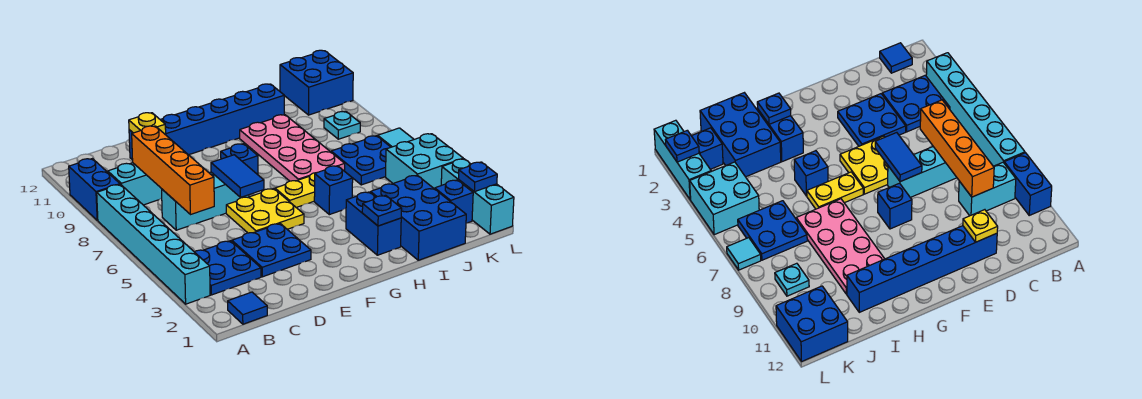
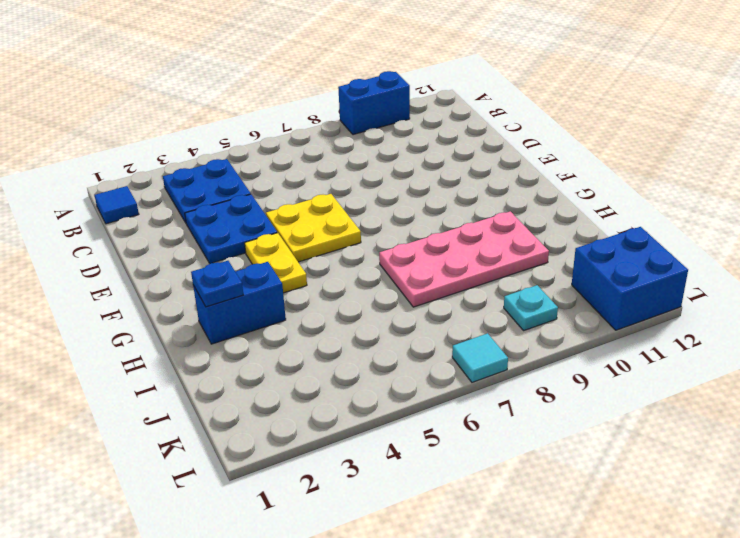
yellow plate F4:G4 level 1 -> yellow plate G6:H6 level 1
none -> cyan brick A3:A8 level 1
none -> cyan brick B9:C9 level 1
none -> cyan brick C7:E7 level 1

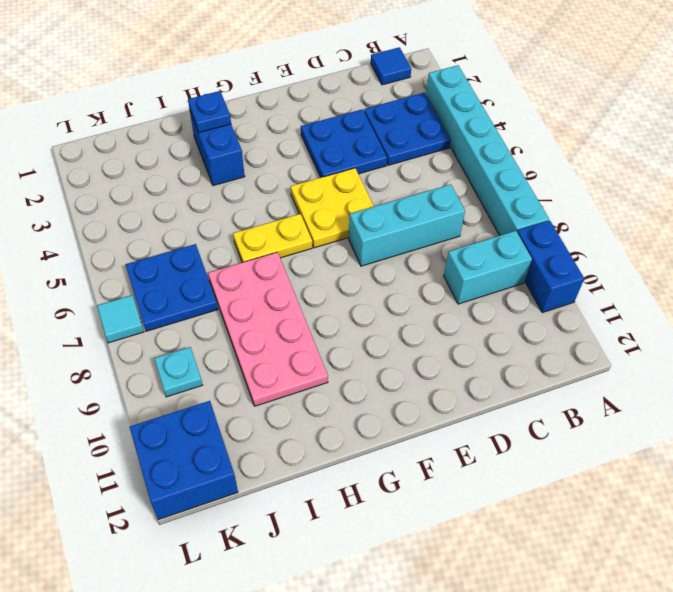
none -> blue brick D11:I11 level 1
none -> blue brick F8 level 1
none -> blue brick H5 level 1

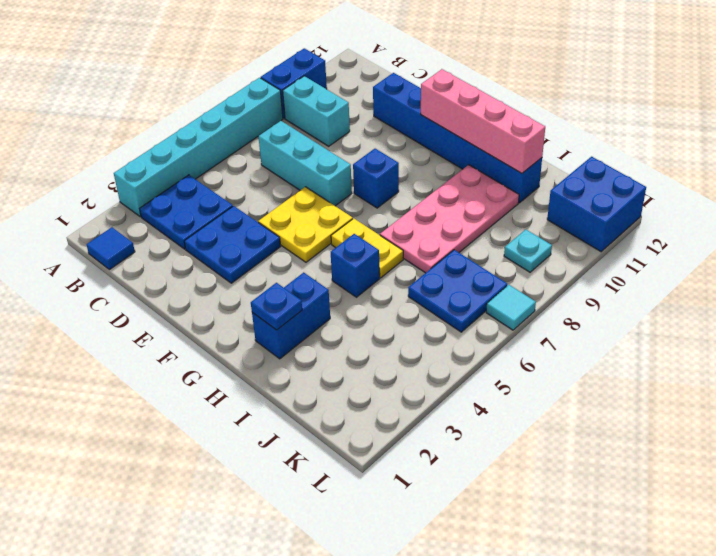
pink brick F11:I11 level 2 -> none
none -> blue brick I1:J3 level 1
none -> blue brick K2 level 1
none -> cyan brick K4:L5 level 1

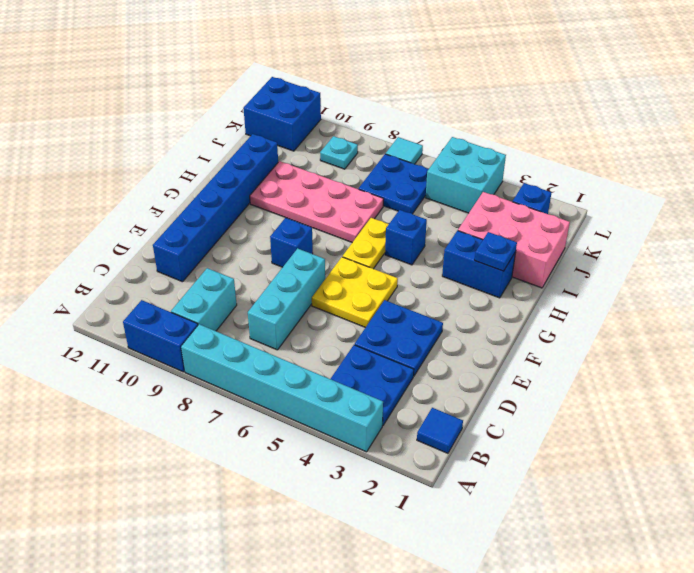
pink brick I1:J3 level 1 -> blue brick I1:J3 level 1
none -> cyan brick L1:L3 level 1
none -> orange brick C6:C9 level 2
none -> yellow plate D11 level 2

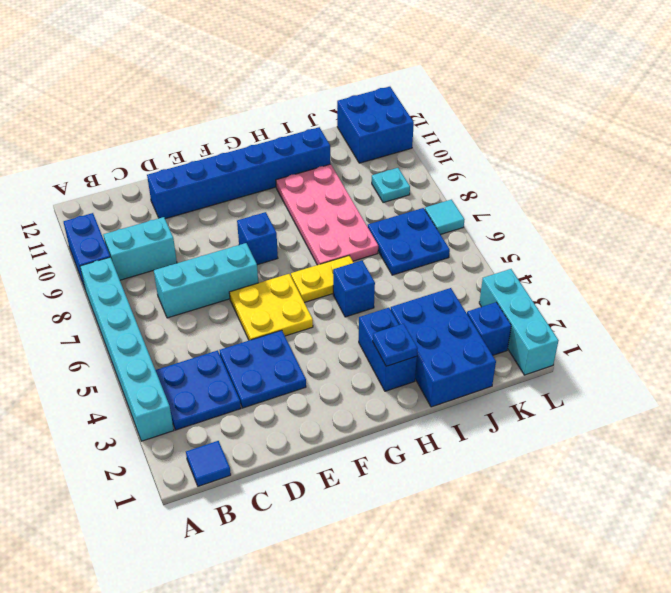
none -> cyan brick K4:L5 level 1
none -> orange brick C6:C9 level 2
none -> yellow plate D11 level 2

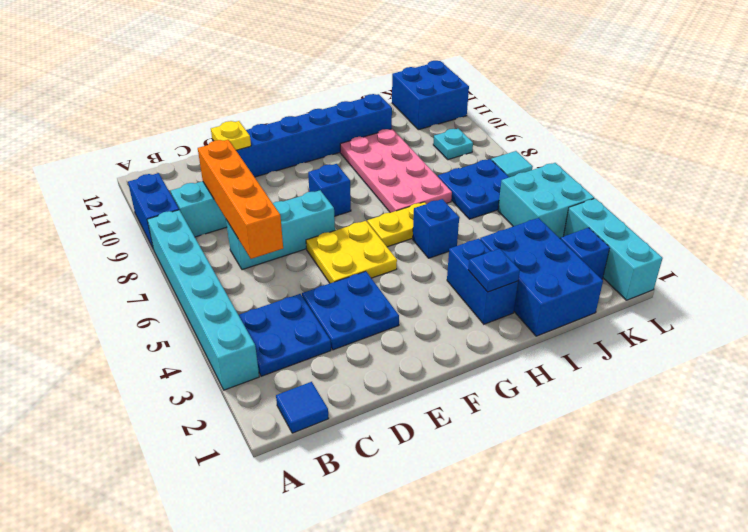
none -> blue tile E6:E7 level 2
none -> blue plate L2 level 2

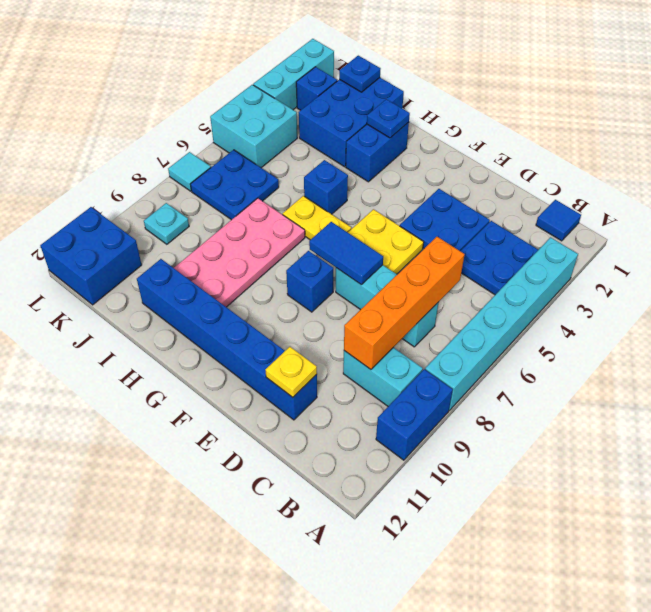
blue tile E7:F7 level 2 -> blue tile E6:E7 level 2
blue plate J1 level 2 -> blue plate L2 level 2

